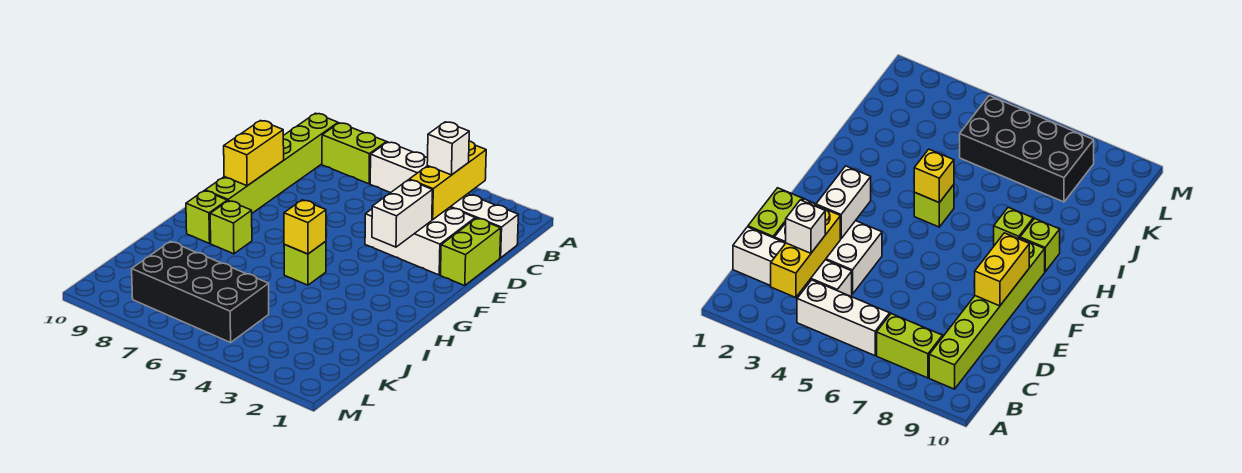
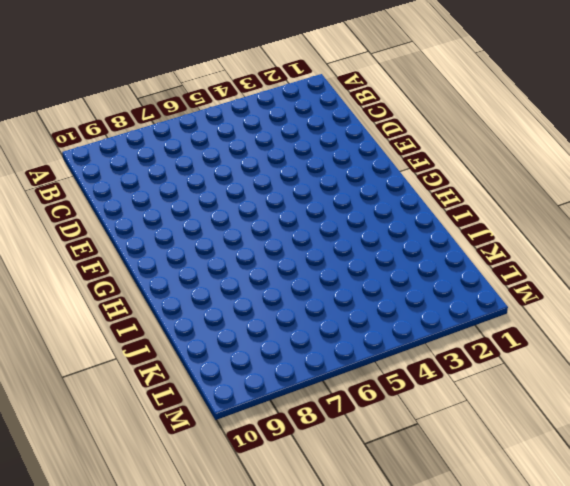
none -> white brick B4:B6 level 1
none -> lime brick B7:B8 level 1
none -> lime brick B9:G9 level 1

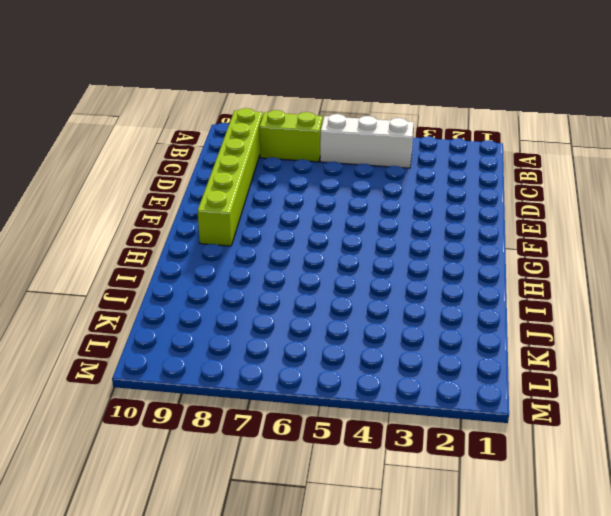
none -> white brick C1:C4 level 1
none -> lime brick D1:E1 level 1
none -> white brick D2:E4 level 1

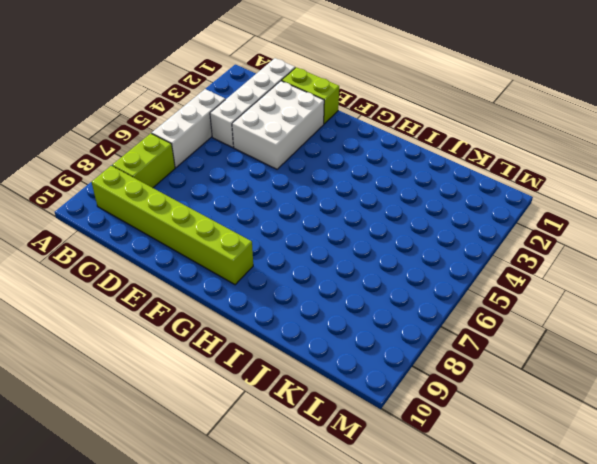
none -> lime brick H5 level 1
none -> lime brick H8 level 1
none -> lime brick H9 level 1

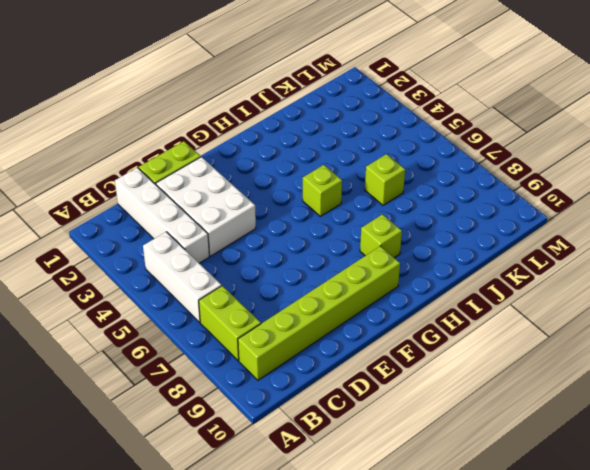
lime brick J6 level 1 -> lime brick H9 level 1
none -> black brick K5:L8 level 1
none -> yellow brick B3:D3 level 2
none -> white brick E3:F3 level 2

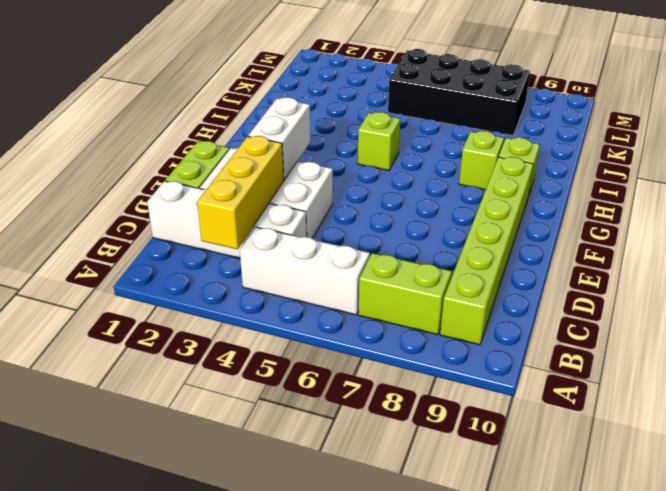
none -> yellow brick E9:F9 level 2
none -> yellow brick H5 level 2
none -> white brick C3 level 3

